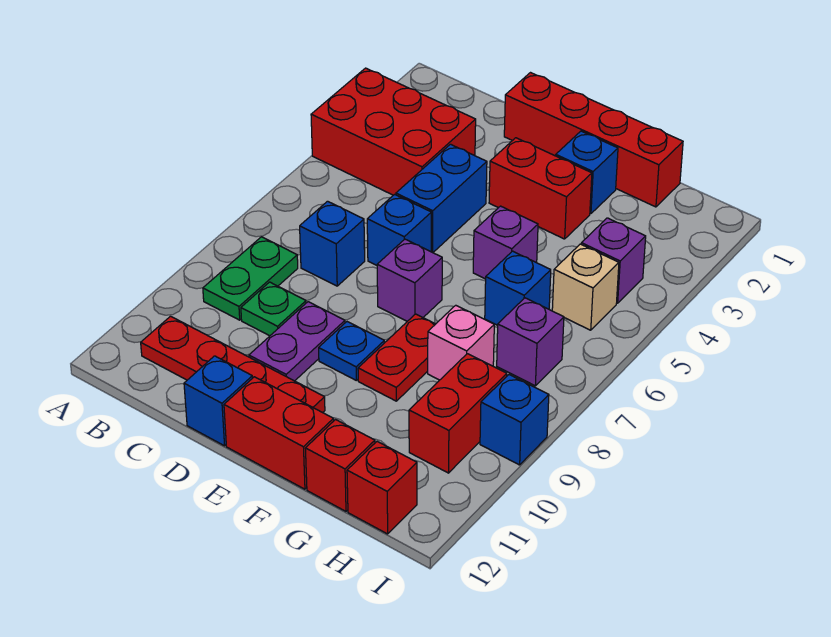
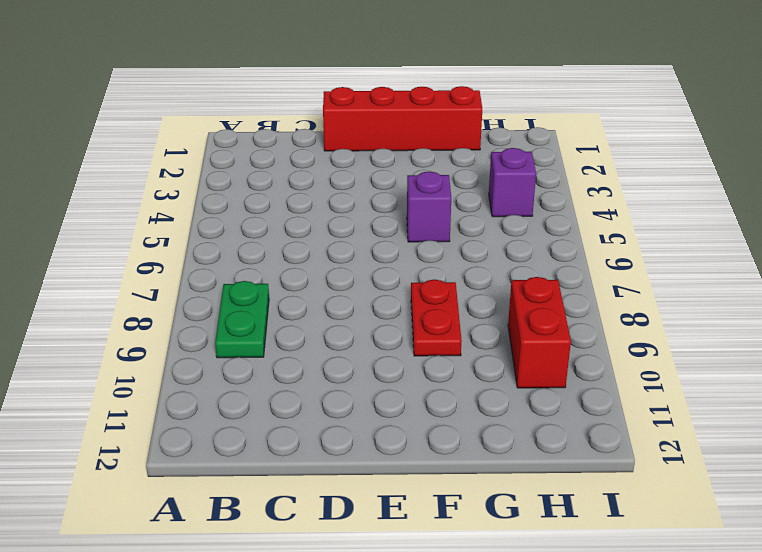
none -> red brick A3:C4 level 1
none -> red plate B11:E11 level 1
none -> blue brick C7 level 1

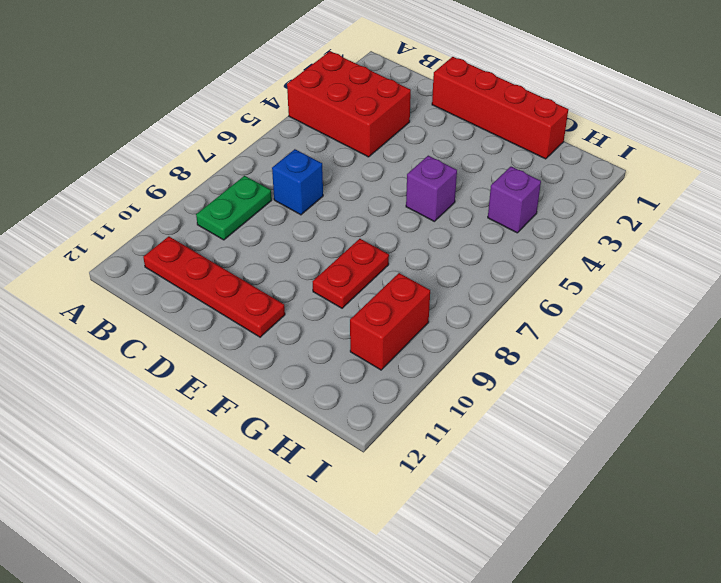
none -> green plate C9 level 1
none -> blue brick D4:D5 level 1
none -> blue brick D6 level 1

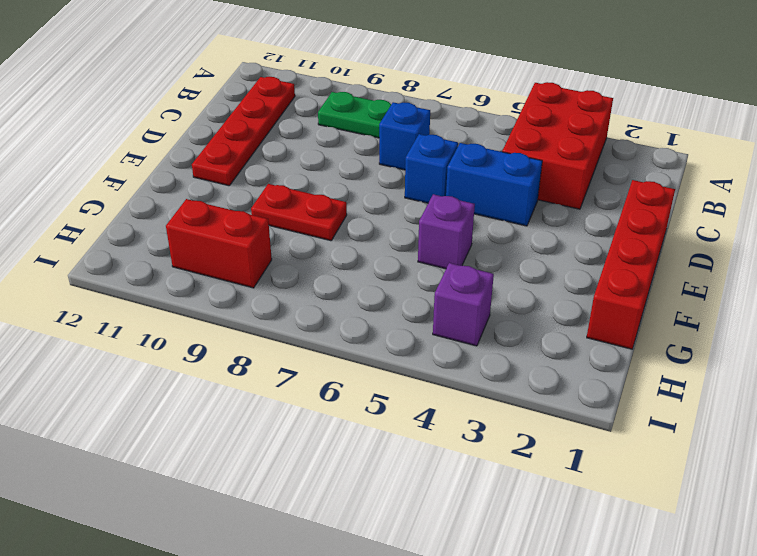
none -> green plate C9 level 1
none -> purple plate D9:D10 level 1
none -> blue brick D12 level 1

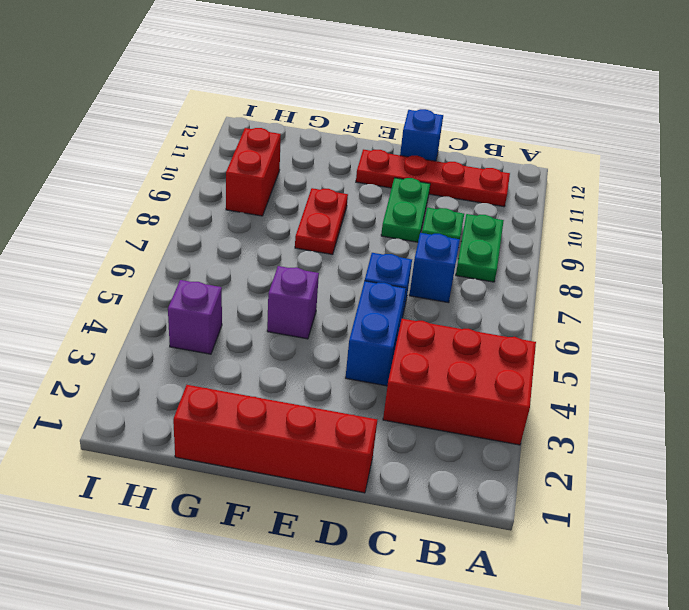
green plate D9:D10 level 1 -> purple plate D9:D10 level 1
none -> red brick E3:F3 level 1
none -> purple brick E7 level 1
none -> blue plate E9 level 1

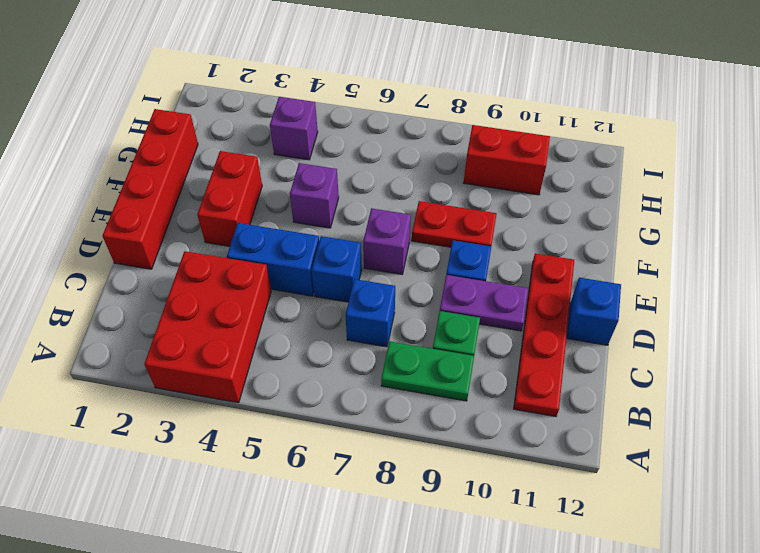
none -> red brick E12:F12 level 1
none -> blue brick F2 level 1
none -> blue brick G6 level 1

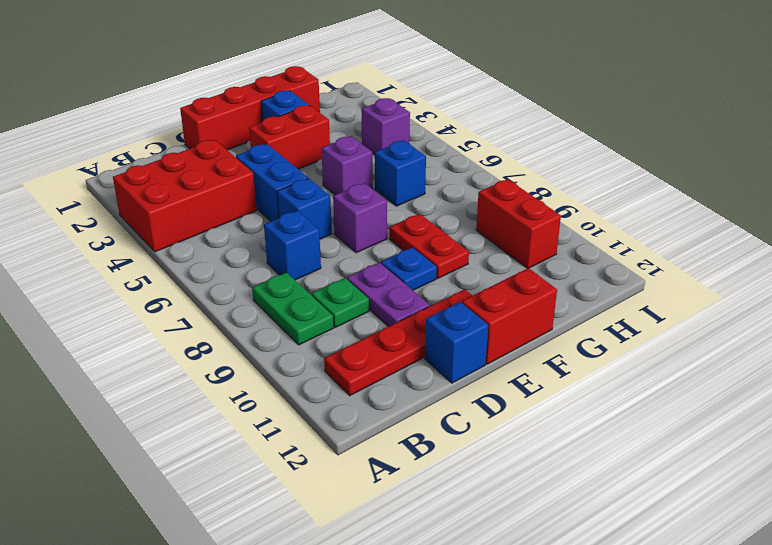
none -> pink brick G8 level 1
none -> red brick G12 level 1
none -> tan brick H5 level 1

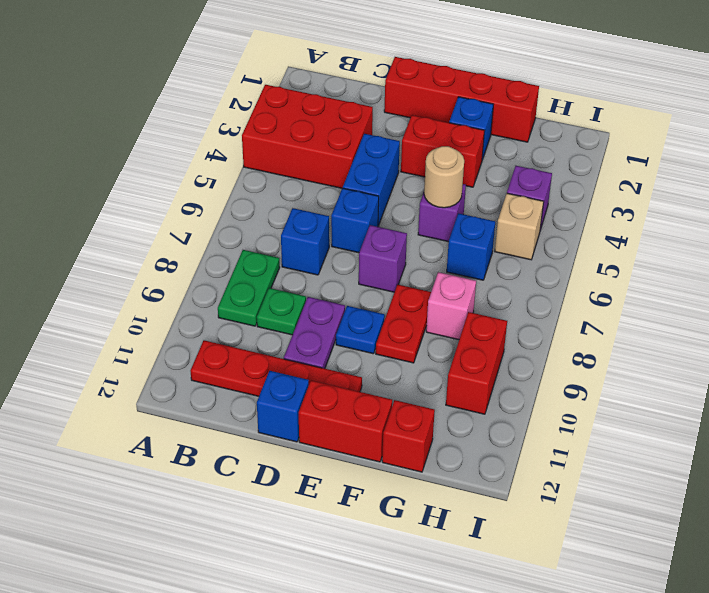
tan round brick F5 level 2 -> none
none -> purple brick H7 level 1
none -> red brick H12 level 1
none -> blue brick I9 level 1

